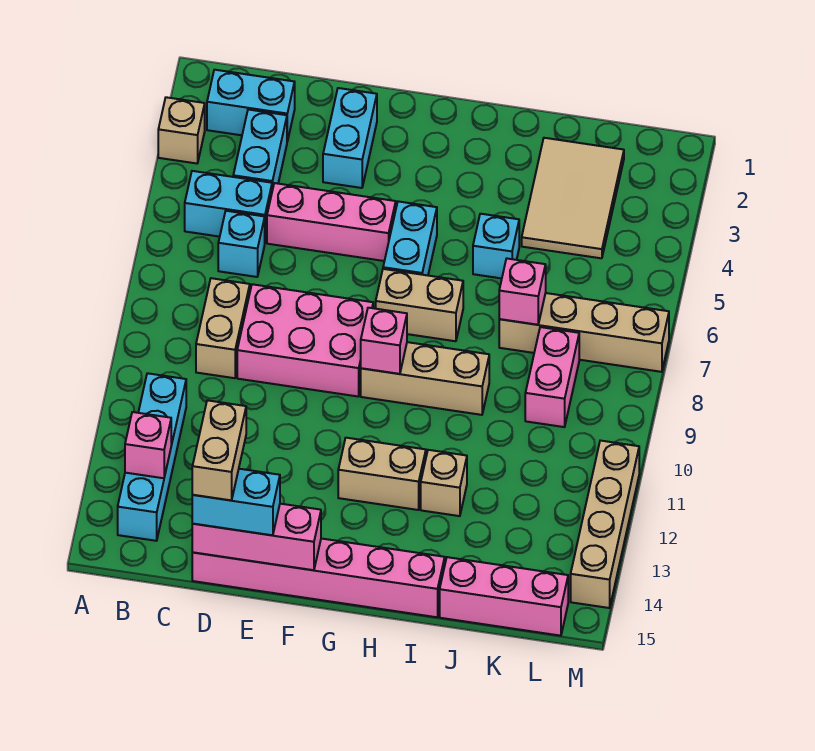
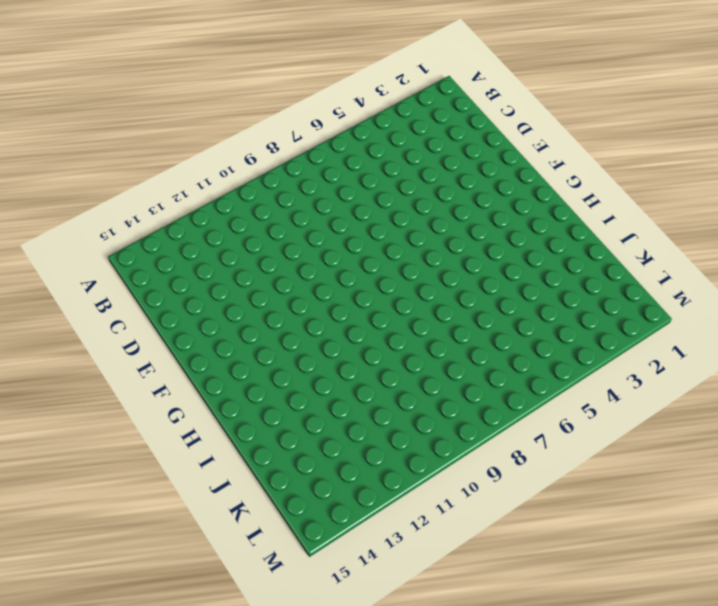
none -> tan brick A3 level 1
none -> cyan brick B2:C2 level 1
none -> cyan brick B5:C5 level 1

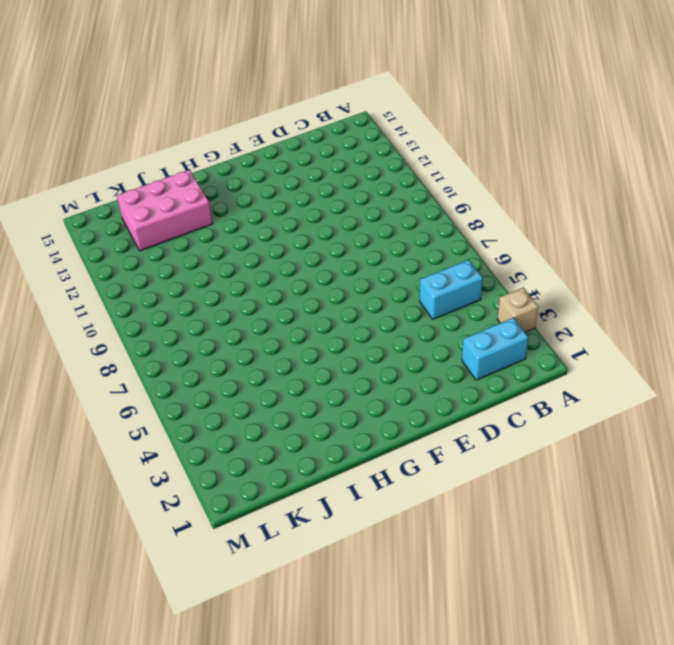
pink brick I13:K14 level 1 -> pink brick D8:F9 level 1
none -> cyan brick B11:B14 level 1
none -> cyan brick C3:C4 level 1
none -> cyan brick C6 level 1

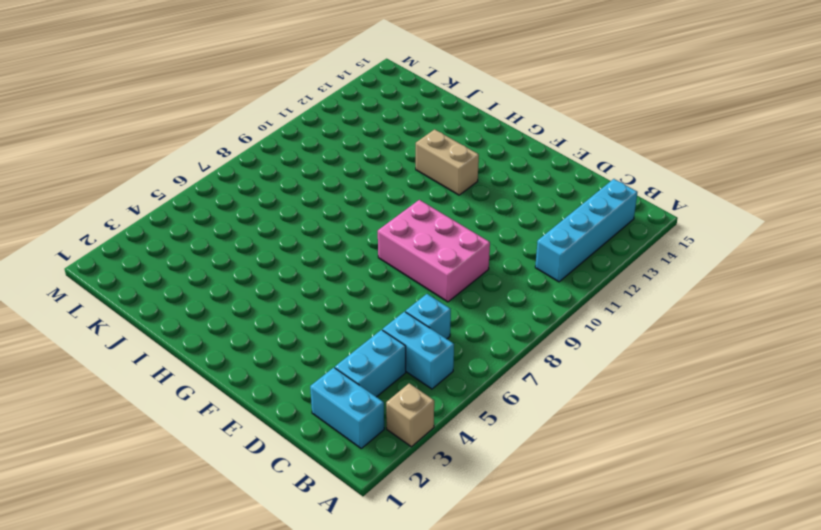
none -> tan brick C8:C9 level 1
none -> pink brick D5:F5 level 1
none -> pink brick D15:I15 level 1

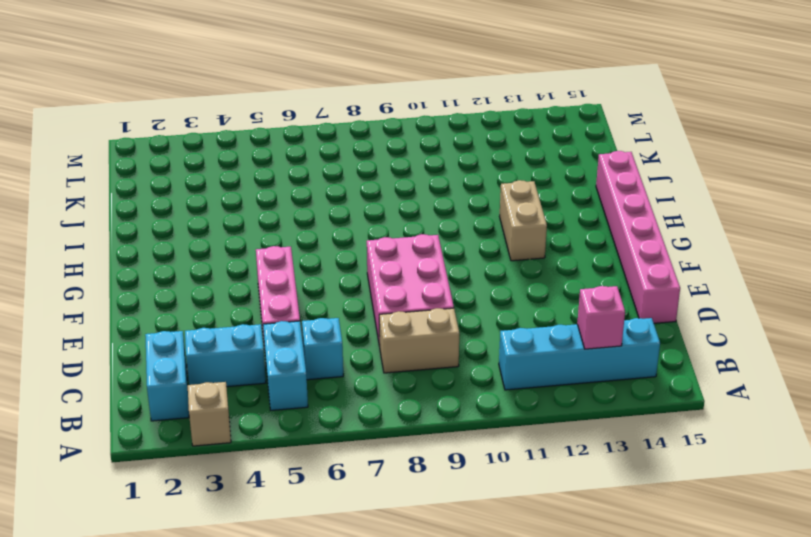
none -> cyan brick E2:E3 level 1
none -> cyan brick G5:G6 level 1
none -> tan brick G7:H7 level 1

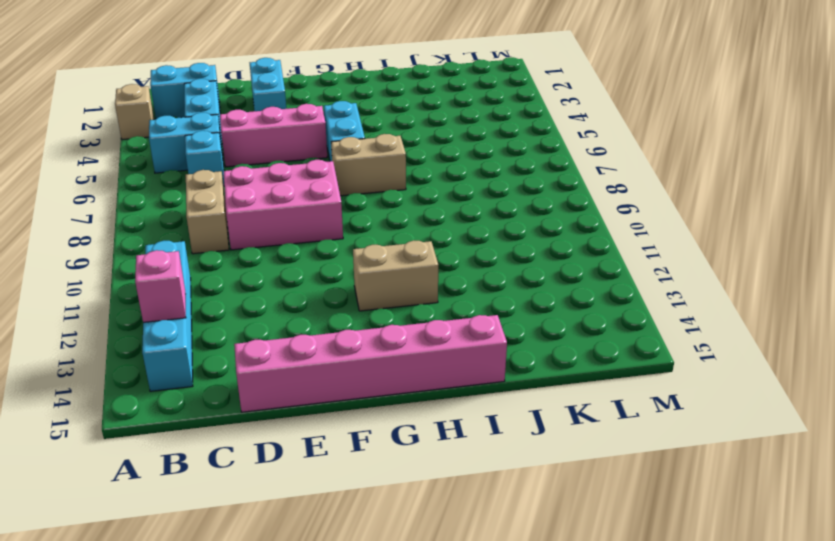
none -> tan brick G9:I9 level 1
none -> cyan brick I5 level 1
none -> tan brick I12 level 1

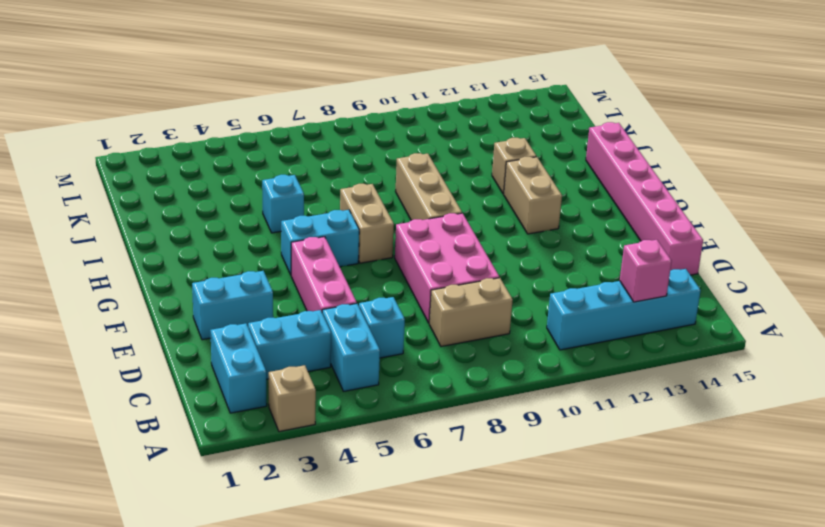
none -> tan tile J2:K4 level 1
none -> tan brick J7:M7 level 1
none -> pink brick J15:L15 level 1

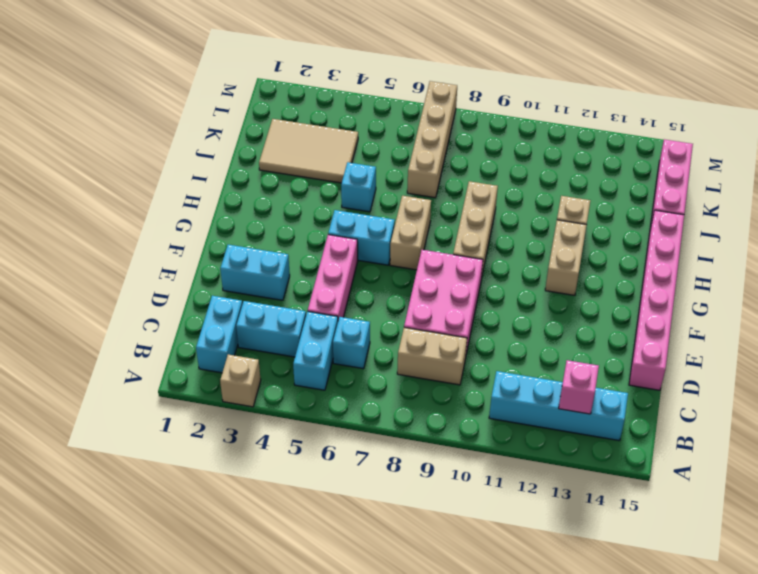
none -> pink brick K8:K9 level 1
none -> tan brick M11:M14 level 1
none -> pink brick D15:F15 level 2

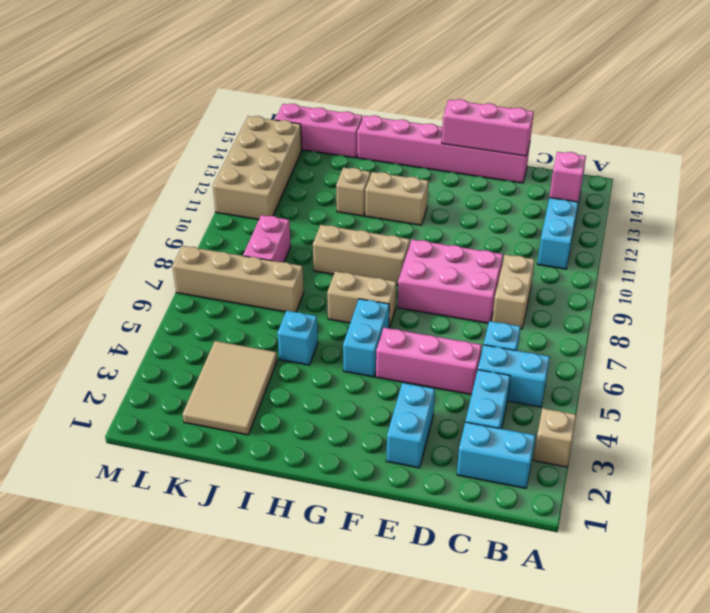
tan brick L11:M14 level 1 -> tan brick M11:M14 level 1
none -> pink brick G9 level 2
none -> pink brick J7 level 2
none -> cyan brick D15:E15 level 3

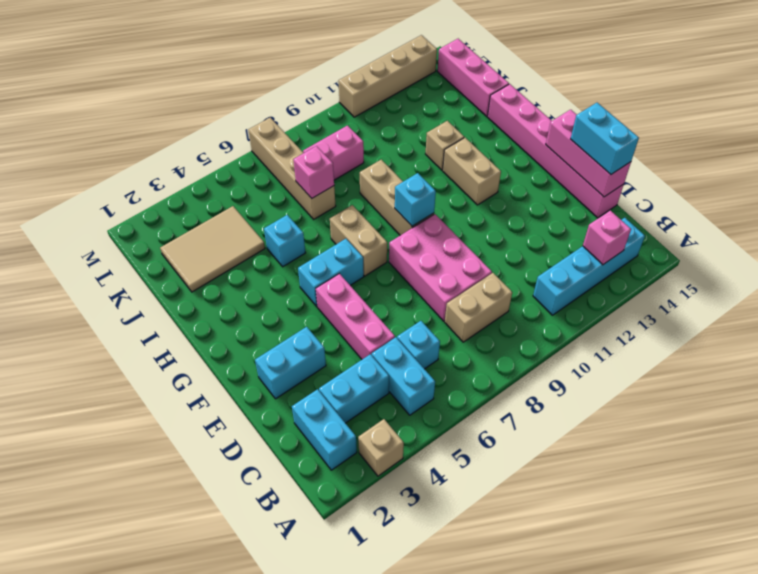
cyan brick G9 level 2 -> pink brick G9 level 2
none -> tan brick D14:D15 level 4

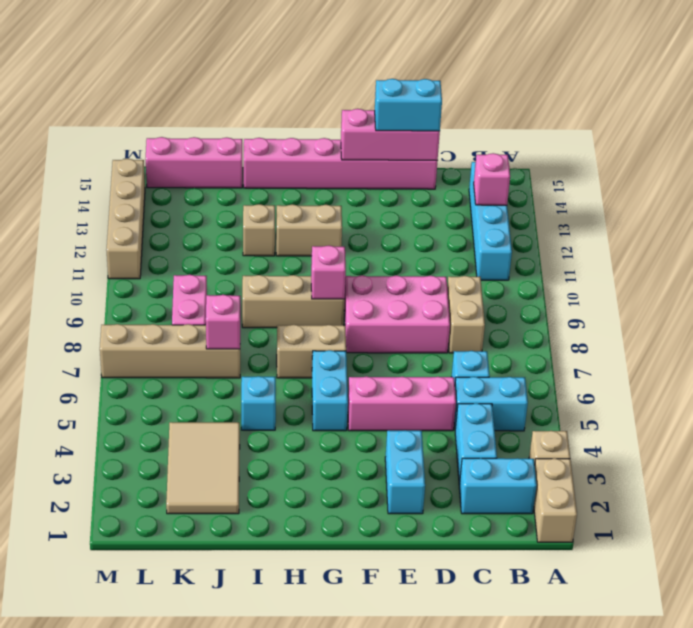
tan brick A1:A2 level 1 -> tan brick D14:D15 level 4

